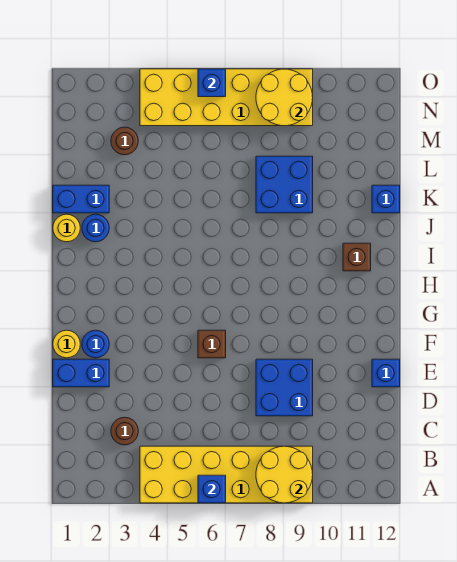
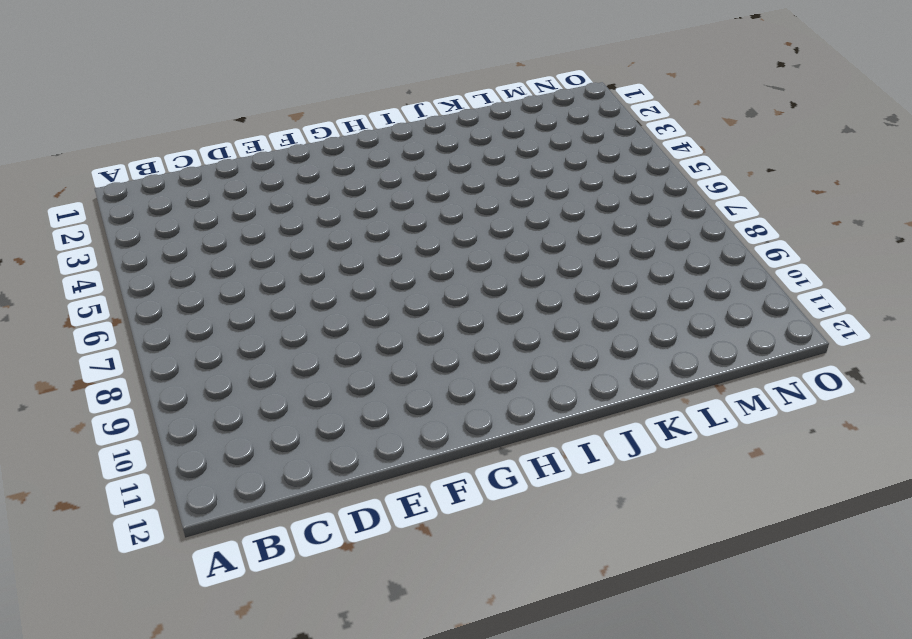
none -> yellow brick A4:B9 level 1
none -> brown round brick C3 level 1
none -> blue brick D8:E9 level 1

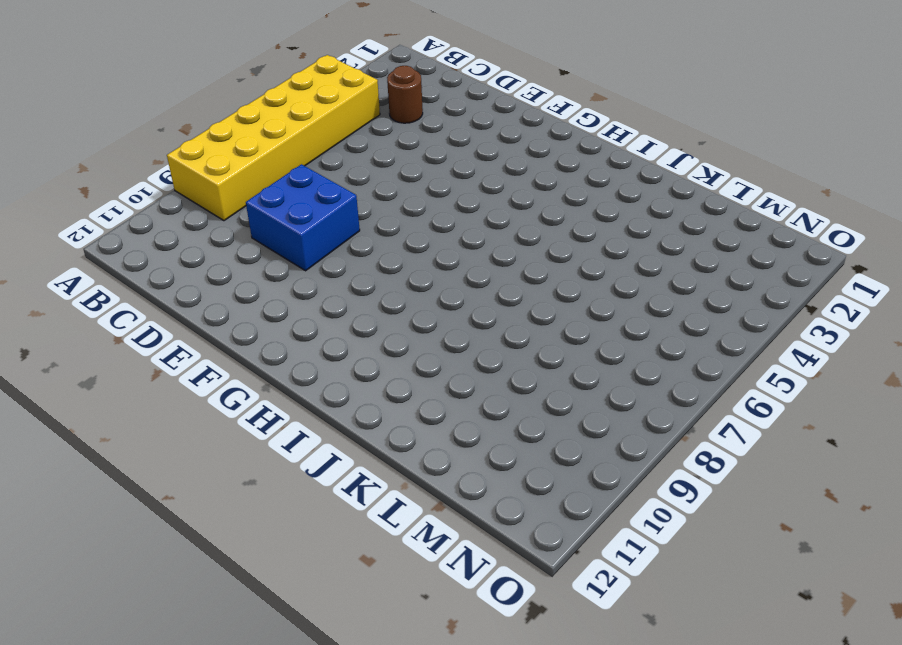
none -> blue brick E1:E2 level 1
none -> blue brick E12 level 1
none -> yellow round brick F1 level 1

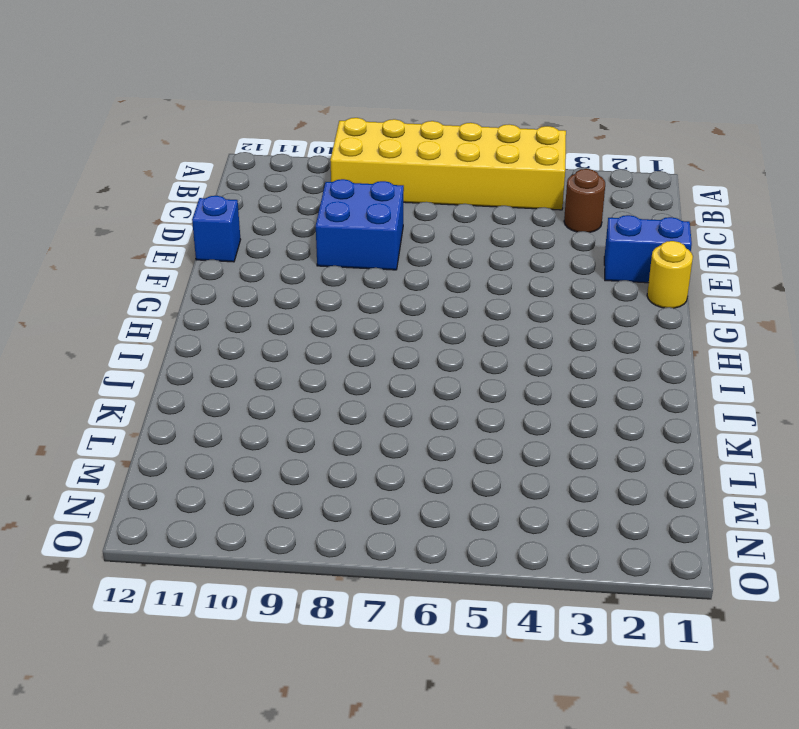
none -> blue round brick F2 level 1
none -> brown brick F6 level 1
none -> brown brick I11 level 1

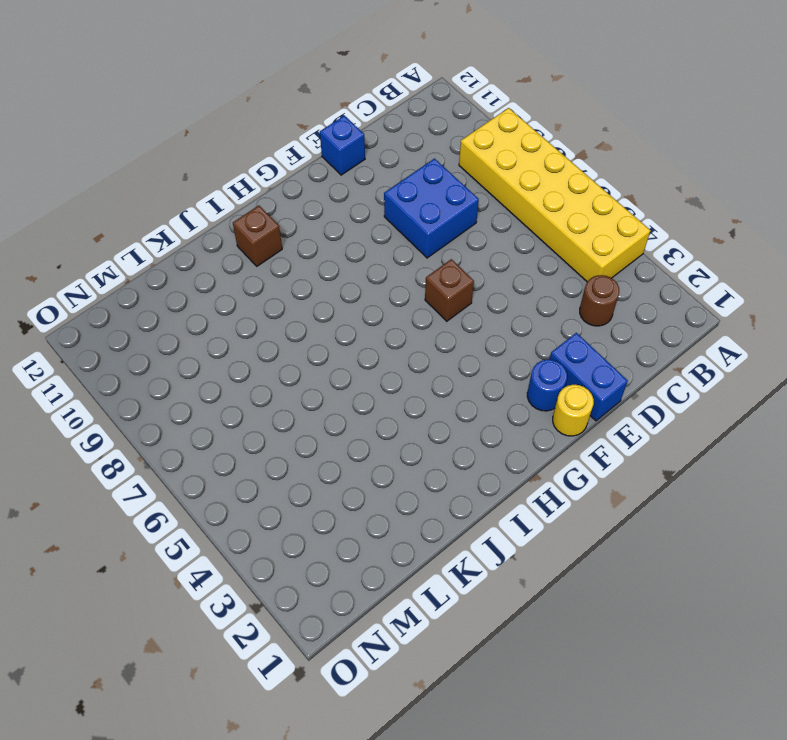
none -> yellow round brick J1 level 1
none -> blue round brick J2 level 1
none -> blue brick K1:K2 level 1

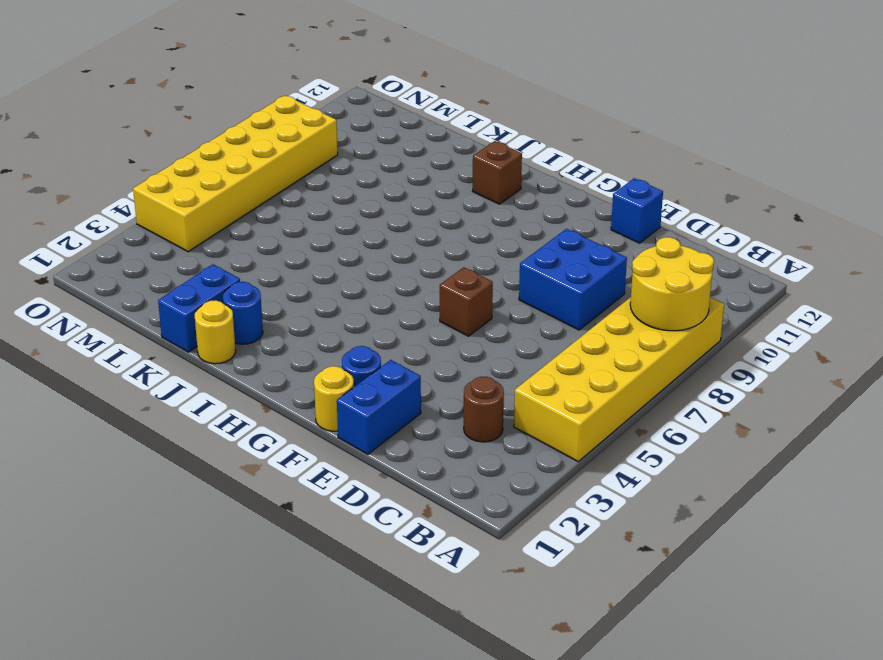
none -> blue brick K8:L9 level 1
none -> blue brick K12 level 1
none -> brown round brick M3 level 1

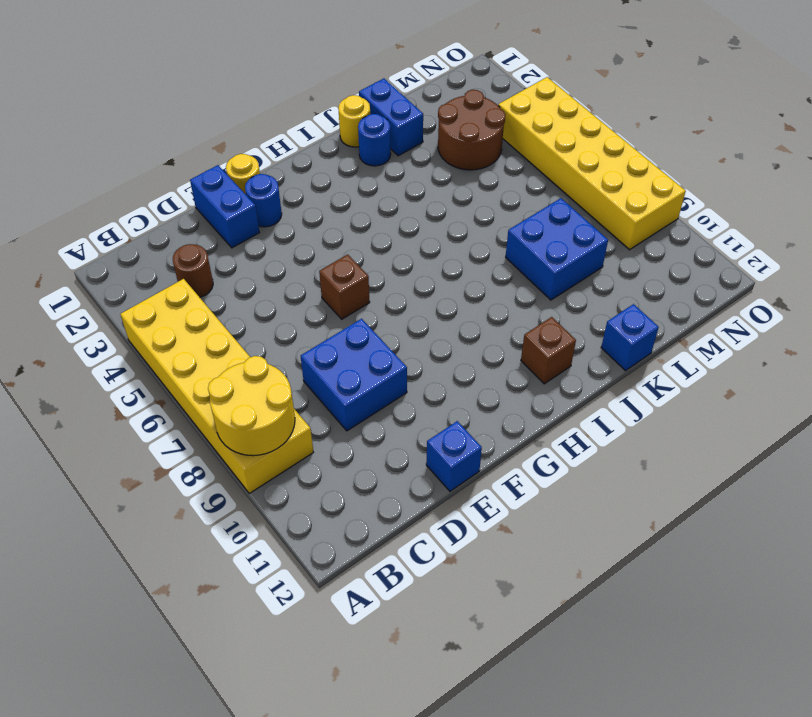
brown round brick L3:M4 level 1 -> brown round brick M3 level 1
none -> blue brick A6 level 2
none -> yellow round brick N8:O9 level 2
none -> blue brick O6 level 2

